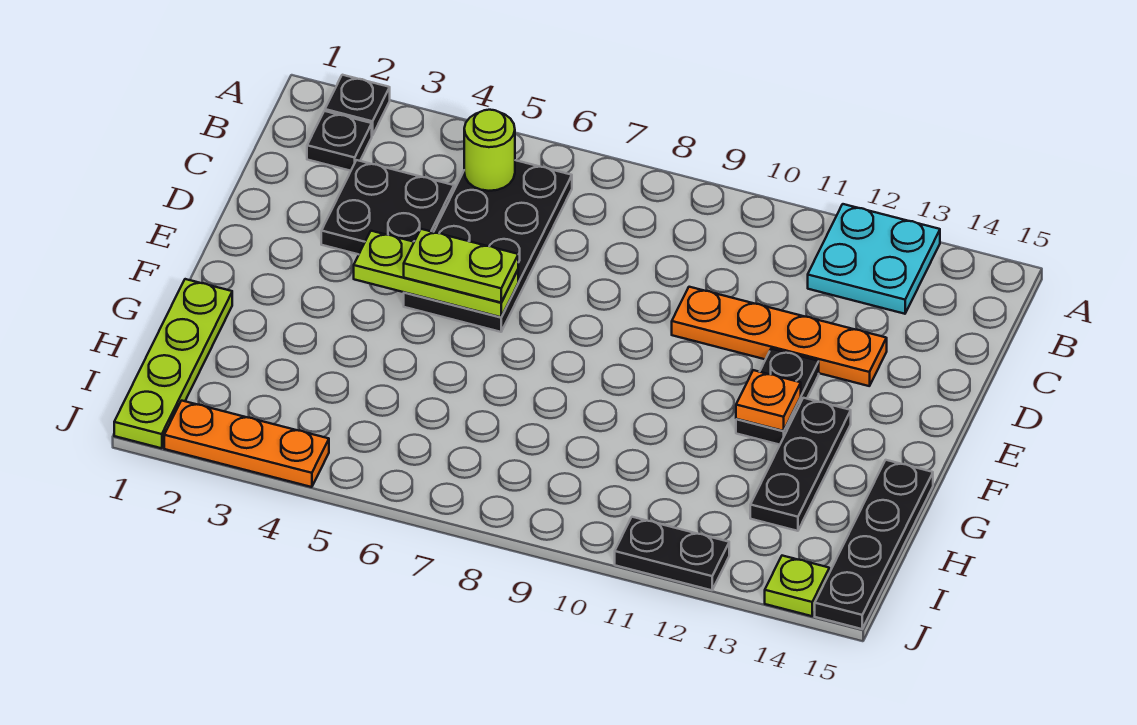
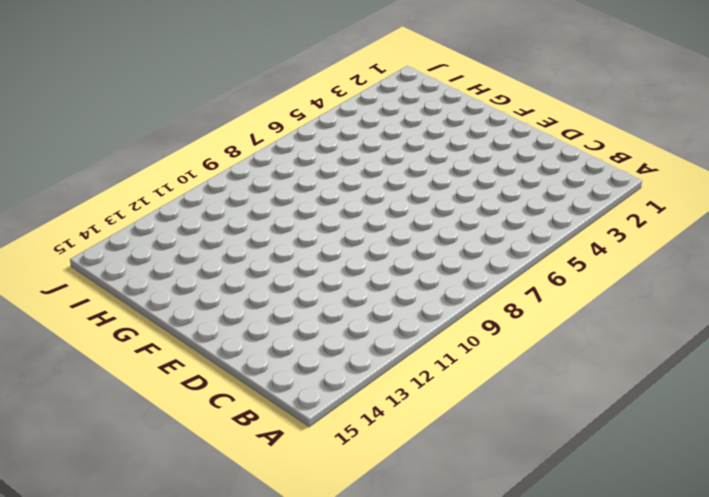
none -> black plate A2 level 1
none -> cyan plate A12:B13 level 1
none -> black plate B2 level 1

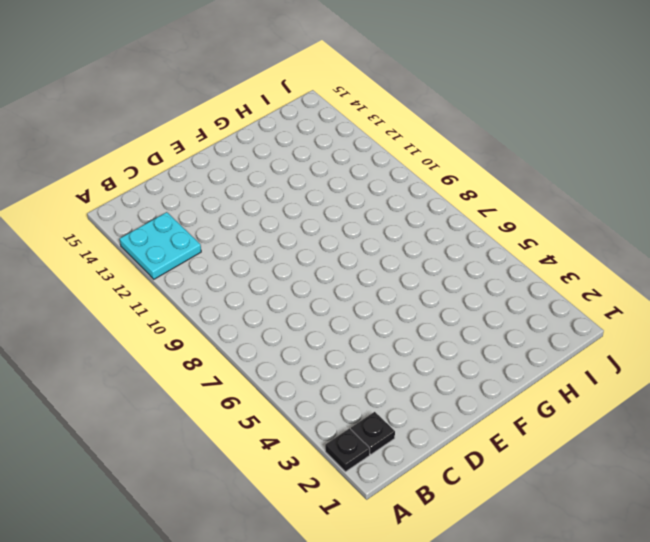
none -> black plate B5:E6 level 1
none -> black plate C3:D4 level 1
none -> orange plate D10:D13 level 1

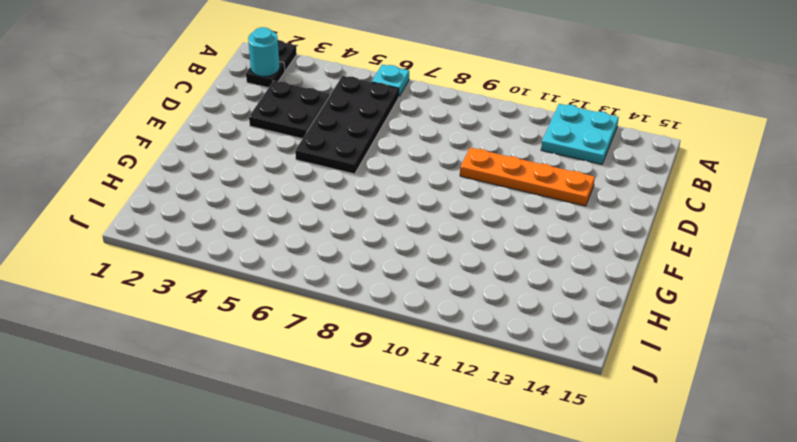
cyan plate A6 level 1 -> none
cyan round brick B2 level 2 -> none
none -> black plate E12:F12 level 1
none -> black plate F13:H13 level 1
none -> lime plate G1:J1 level 1

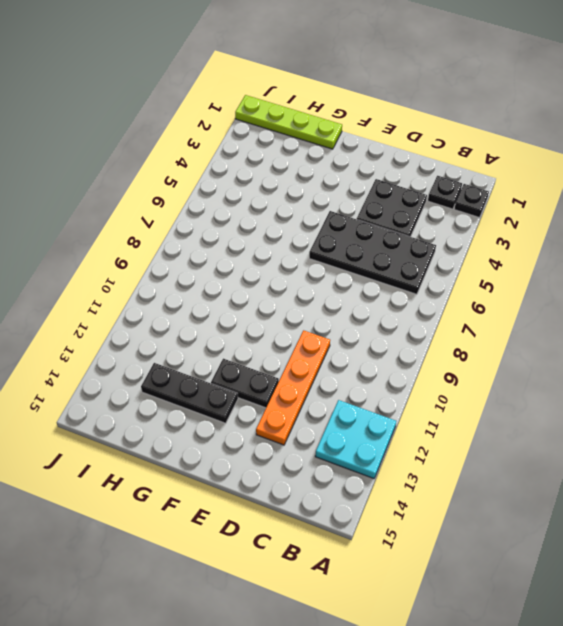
none -> black plate G15:J15 level 1
none -> orange plate J2:J4 level 1
none -> black plate J11:J12 level 1

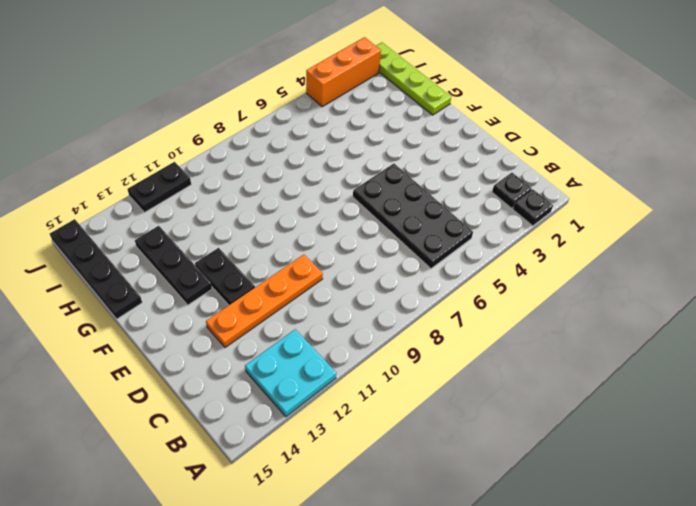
orange brick J2:J4 level 1 -> orange plate J2:J4 level 1
none -> black plate C3:D4 level 1
none -> lime plate J14 level 1
none -> lime round brick B5 level 2

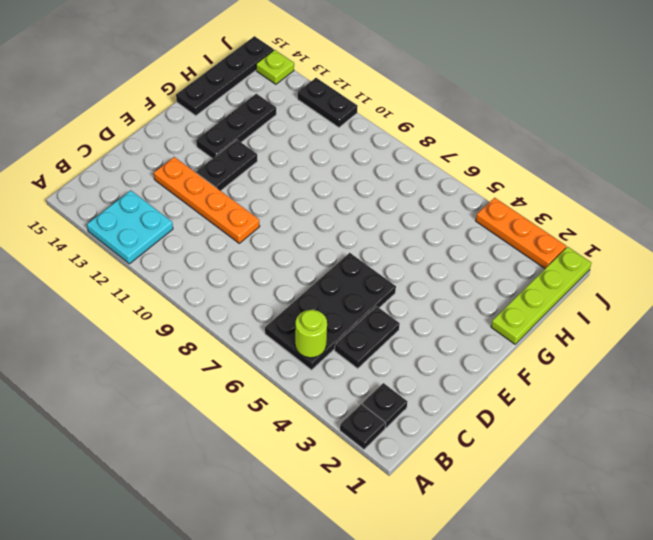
black plate C4:D4 level 1 -> black plate C3:D4 level 1
none -> lime plate E4:E6 level 2
none -> orange plate F12 level 2
none -> lime plate E5:E6 level 3

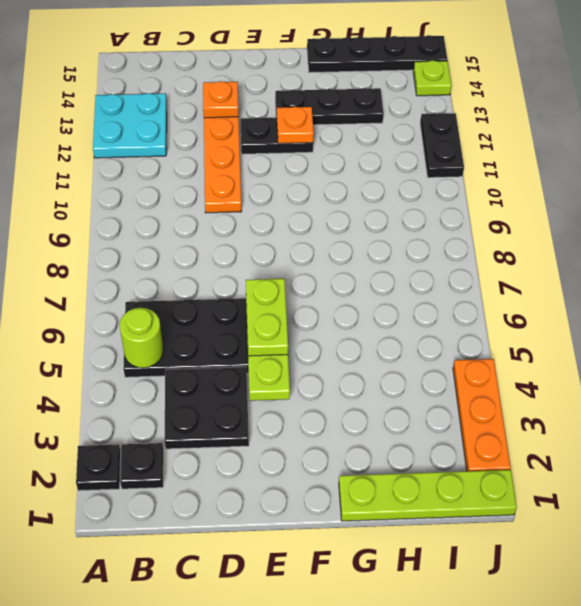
orange plate D13 level 2 -> none

